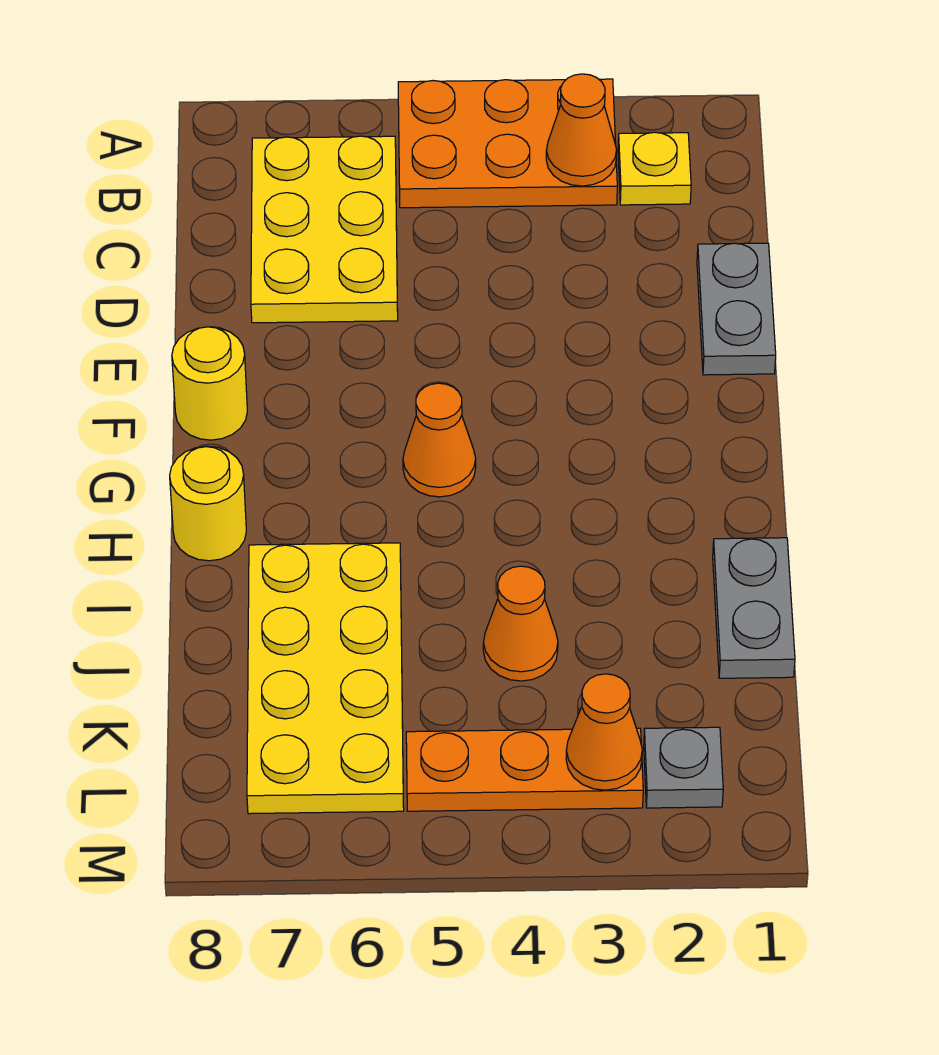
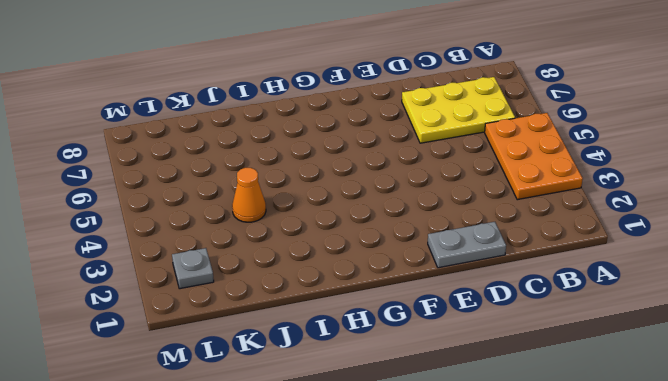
none -> yellow plate B2 level 1
none -> yellow round brick F8 level 1
none -> orange cone G5 level 1

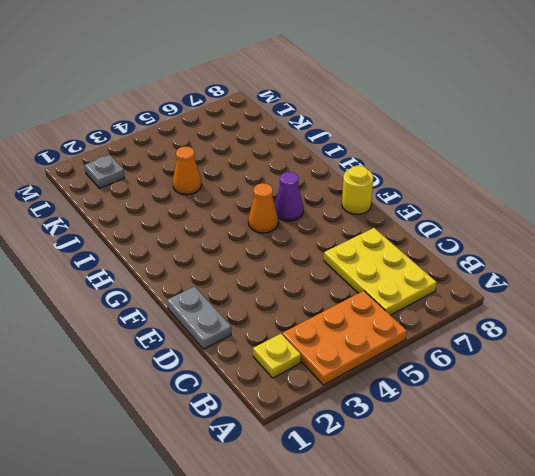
purple cone G6 level 1 -> none
none -> yellow round brick H8 level 1
none -> grey plate I1:J1 level 1
none -> yellow plate I6:L7 level 1

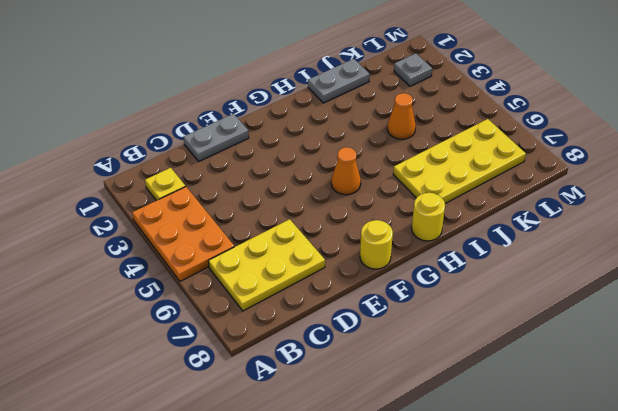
none -> orange plate L3:L5 level 1
none -> orange cone B3 level 2
none -> orange cone L3 level 2

